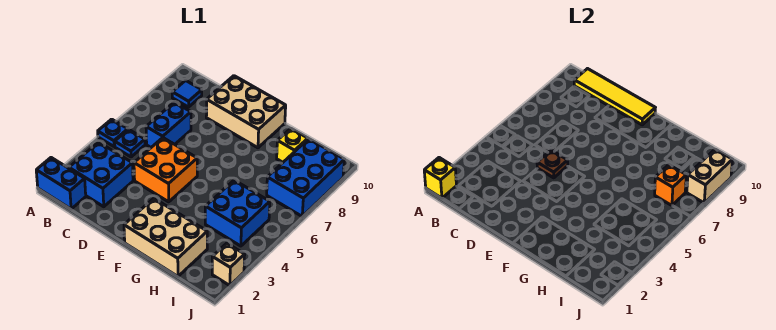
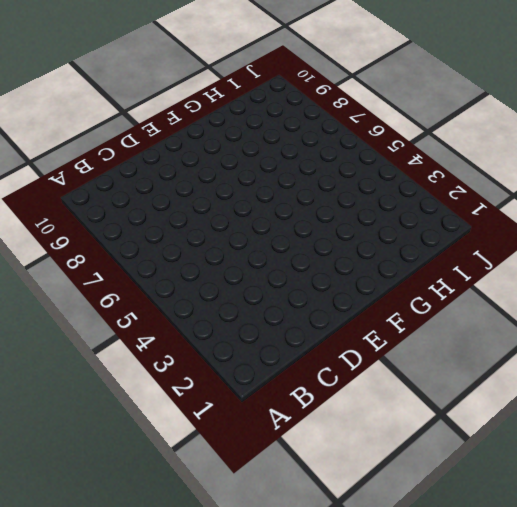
none -> blue brick A1:B1 level 1
none -> blue plate A5 level 1
none -> blue brick B2:C3 level 1

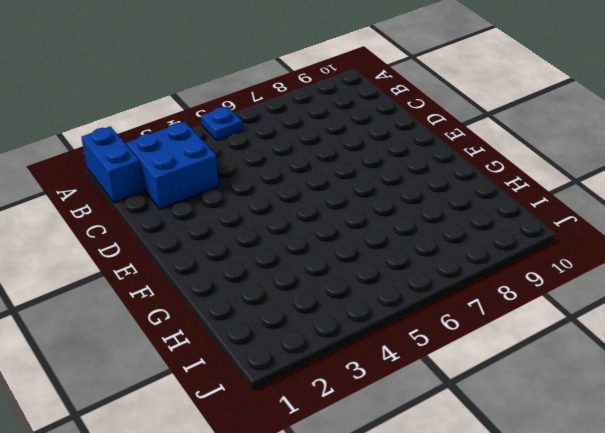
none -> blue plate B5 level 1
none -> blue tile B9 level 1
none -> blue brick C6:C7 level 1

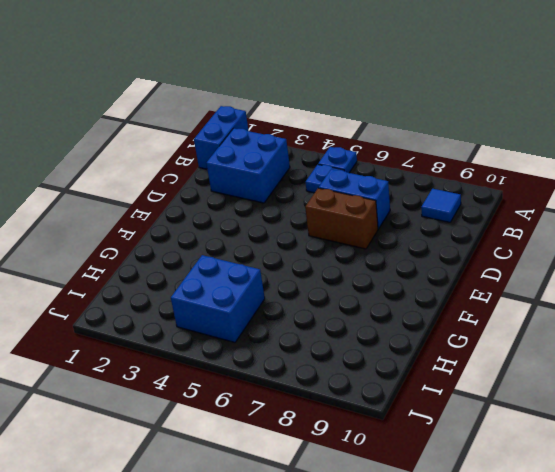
brown brick D6:D7 level 1 -> none
none -> orange brick D4:E5 level 1
none -> tan brick D9:F10 level 1
none -> tan brick F1:H2 level 1

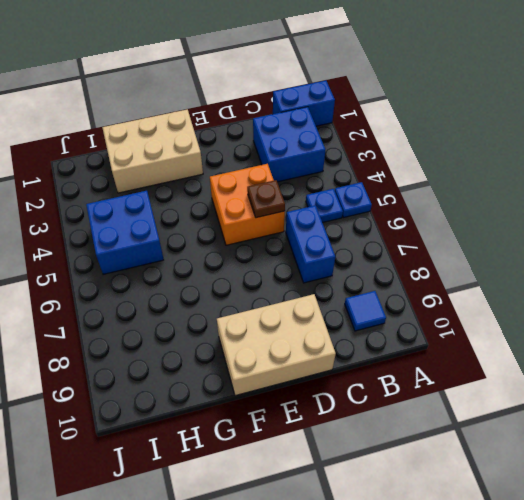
none -> yellow brick H9 level 1
none -> blue brick I7:J9 level 1
none -> tan brick J2 level 1

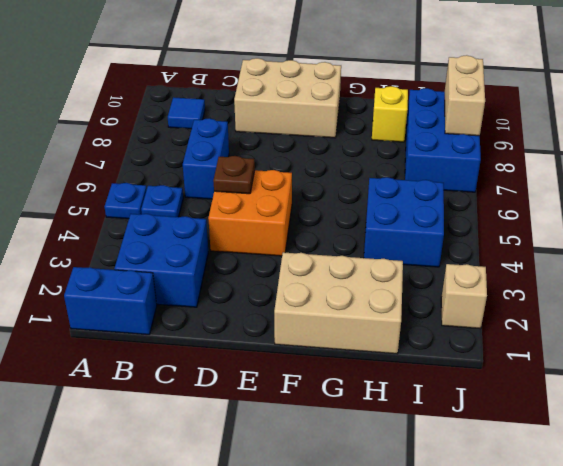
none -> yellow brick A1 level 2
none -> yellow tile B10:E10 level 2
none -> orange brick I7 level 2

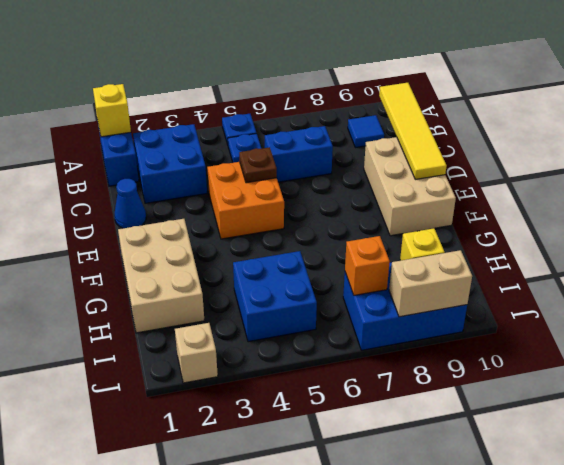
blue cone D1 level 1 -> none

